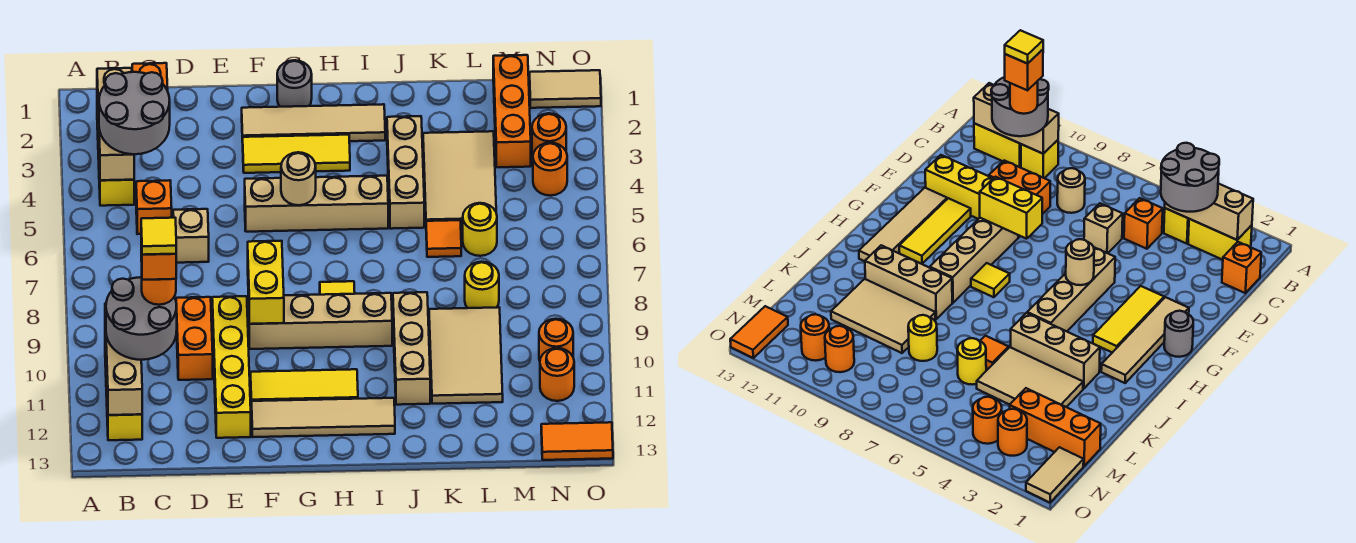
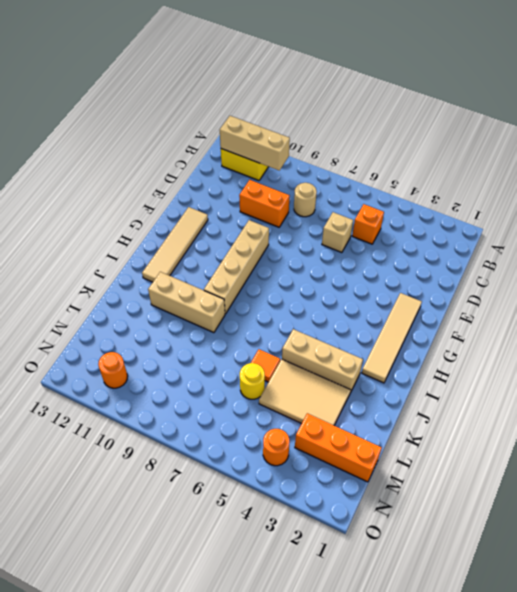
none -> yellow brick B2:B3 level 1
none -> yellow brick B4 level 1
none -> yellow brick B10 level 1
none -> orange brick C1 level 1

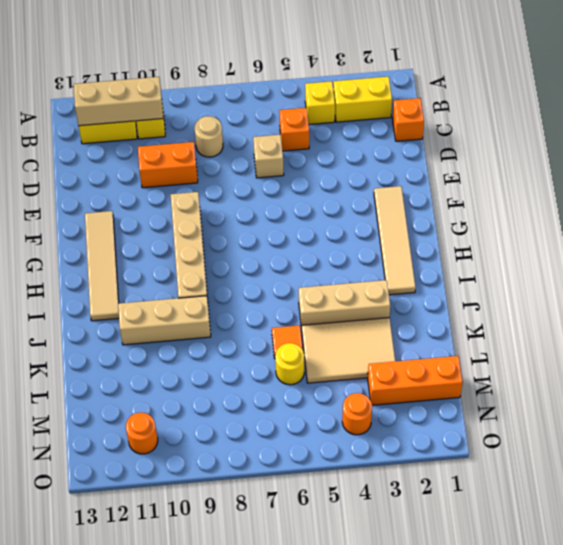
none -> yellow brick E9:E12 level 1
none -> yellow tile F3:H3 level 1
none -> tan brick F5:I5 level 1
none -> yellow tile F11:H11 level 1

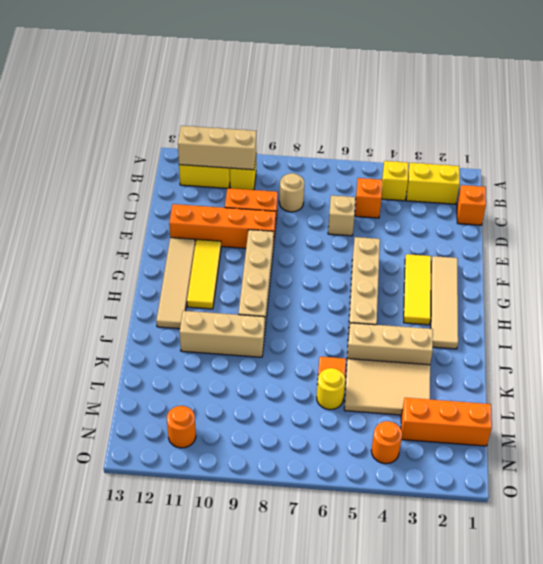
orange brick E9:E12 level 1 -> yellow brick E9:E12 level 1
none -> grey round brick G1 level 1
none -> yellow tile H8 level 1
none -> tan tile K9:L11 level 1
none -> yellow round brick L8 level 1

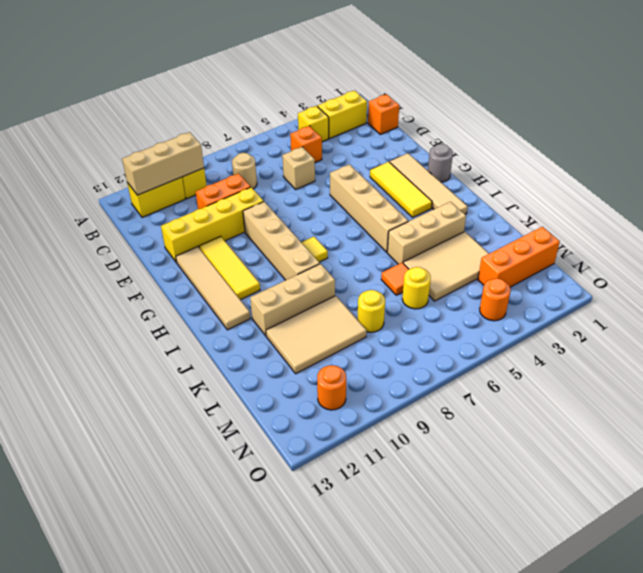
none -> tan tile N1:O1 level 1
none -> orange round brick N3 level 1
none -> orange round brick N10 level 1
none -> orange tile N13:O13 level 1

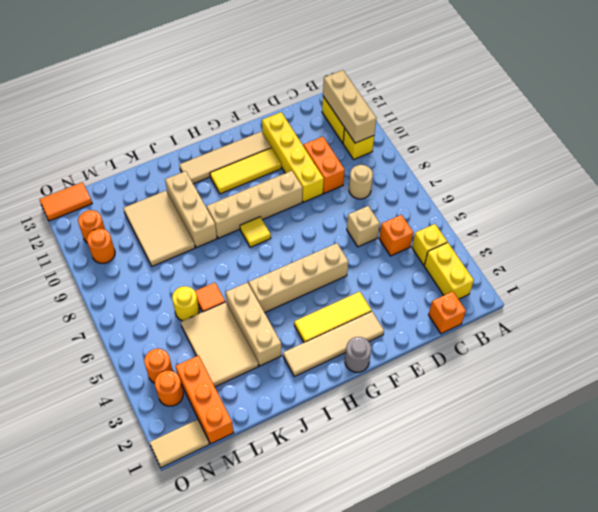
none -> yellow round brick L8 level 1
none -> tan brick B2:B4 level 2
none -> yellow brick F8:F9 level 2
none -> tan round brick G5 level 2

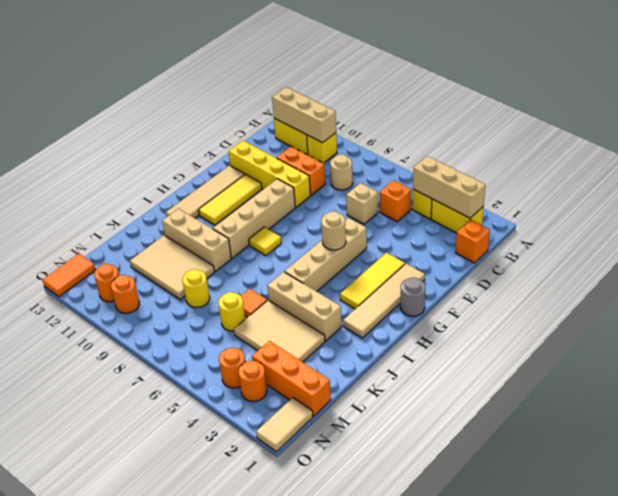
none -> yellow brick F8:F9 level 2
none -> grey round brick B3:C4 level 3
none -> grey round brick B10:C11 level 3
none -> orange round brick C10 level 4

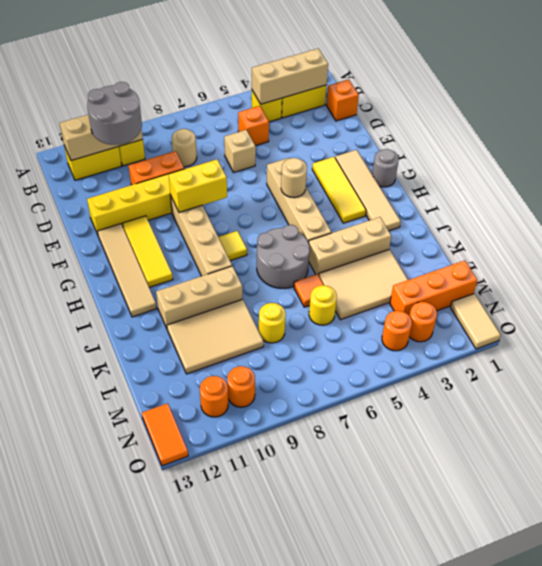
grey round brick I6:J7 level 1 -> grey round brick B3:C4 level 3
none -> orange round brick C10 level 4
none -> orange brick C10 level 5
none -> yellow tile C10 level 6

